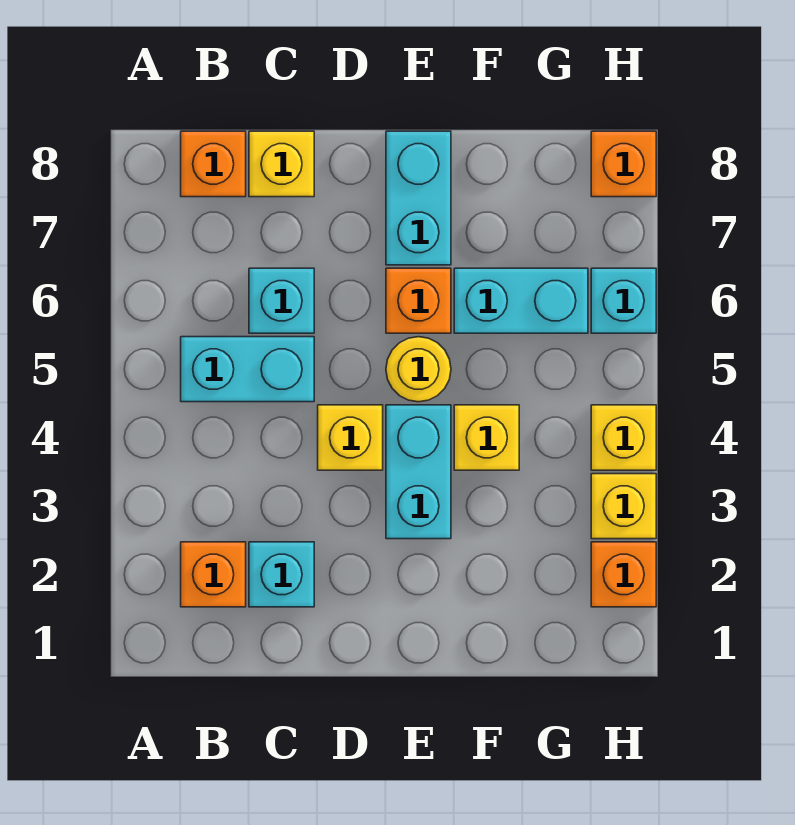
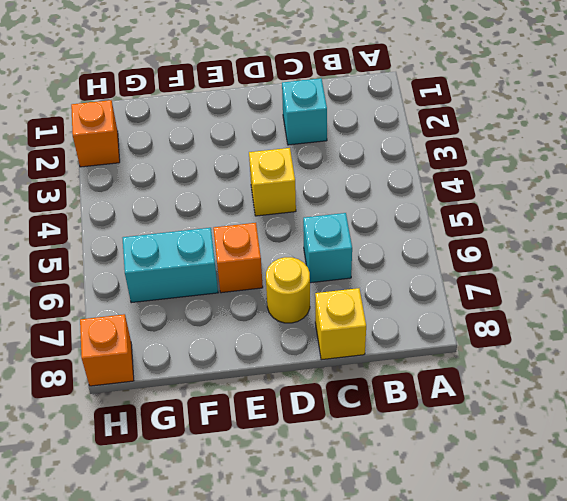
yellow round brick D7 level 1 -> yellow round brick E5 level 1
none -> orange brick B2 level 1
none -> cyan brick B5:C5 level 1
none -> orange brick B8 level 1

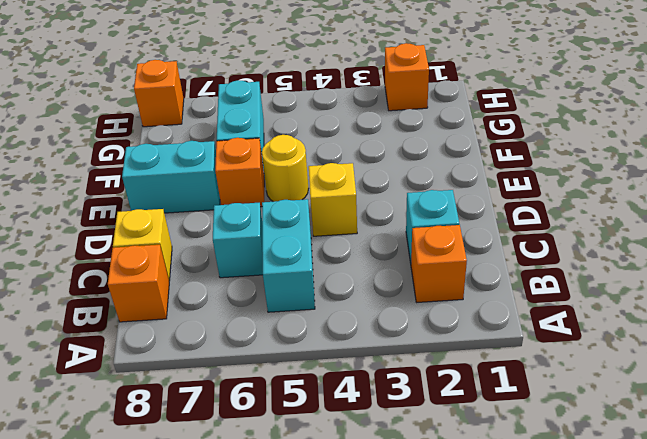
none -> cyan brick E3:E4 level 1
none -> yellow brick F4 level 1
none -> yellow brick H3 level 1

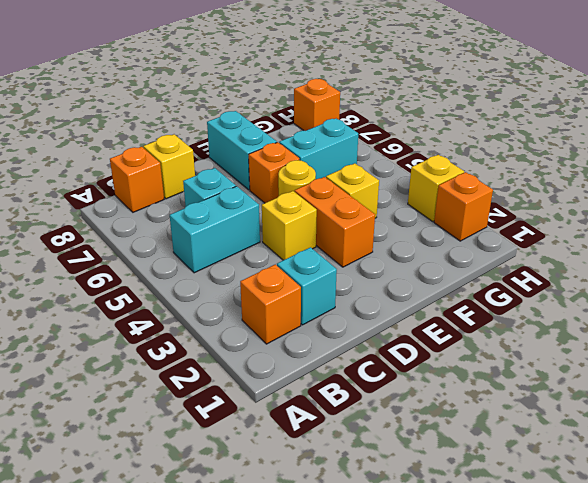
orange brick E3:E4 level 1 -> cyan brick E3:E4 level 1
none -> yellow brick H4 level 1
none -> cyan brick H6 level 1

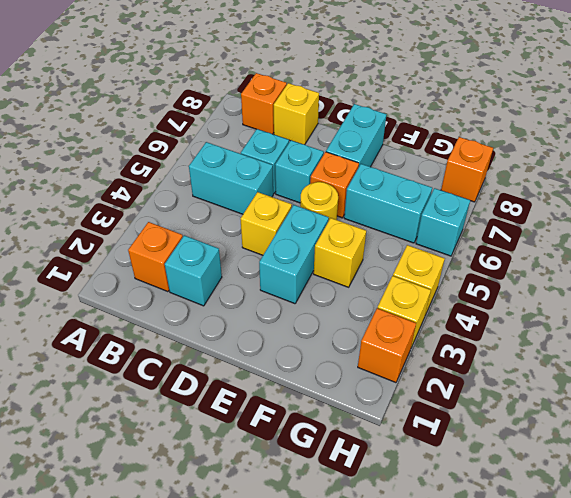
cyan brick D6 level 1 -> none

